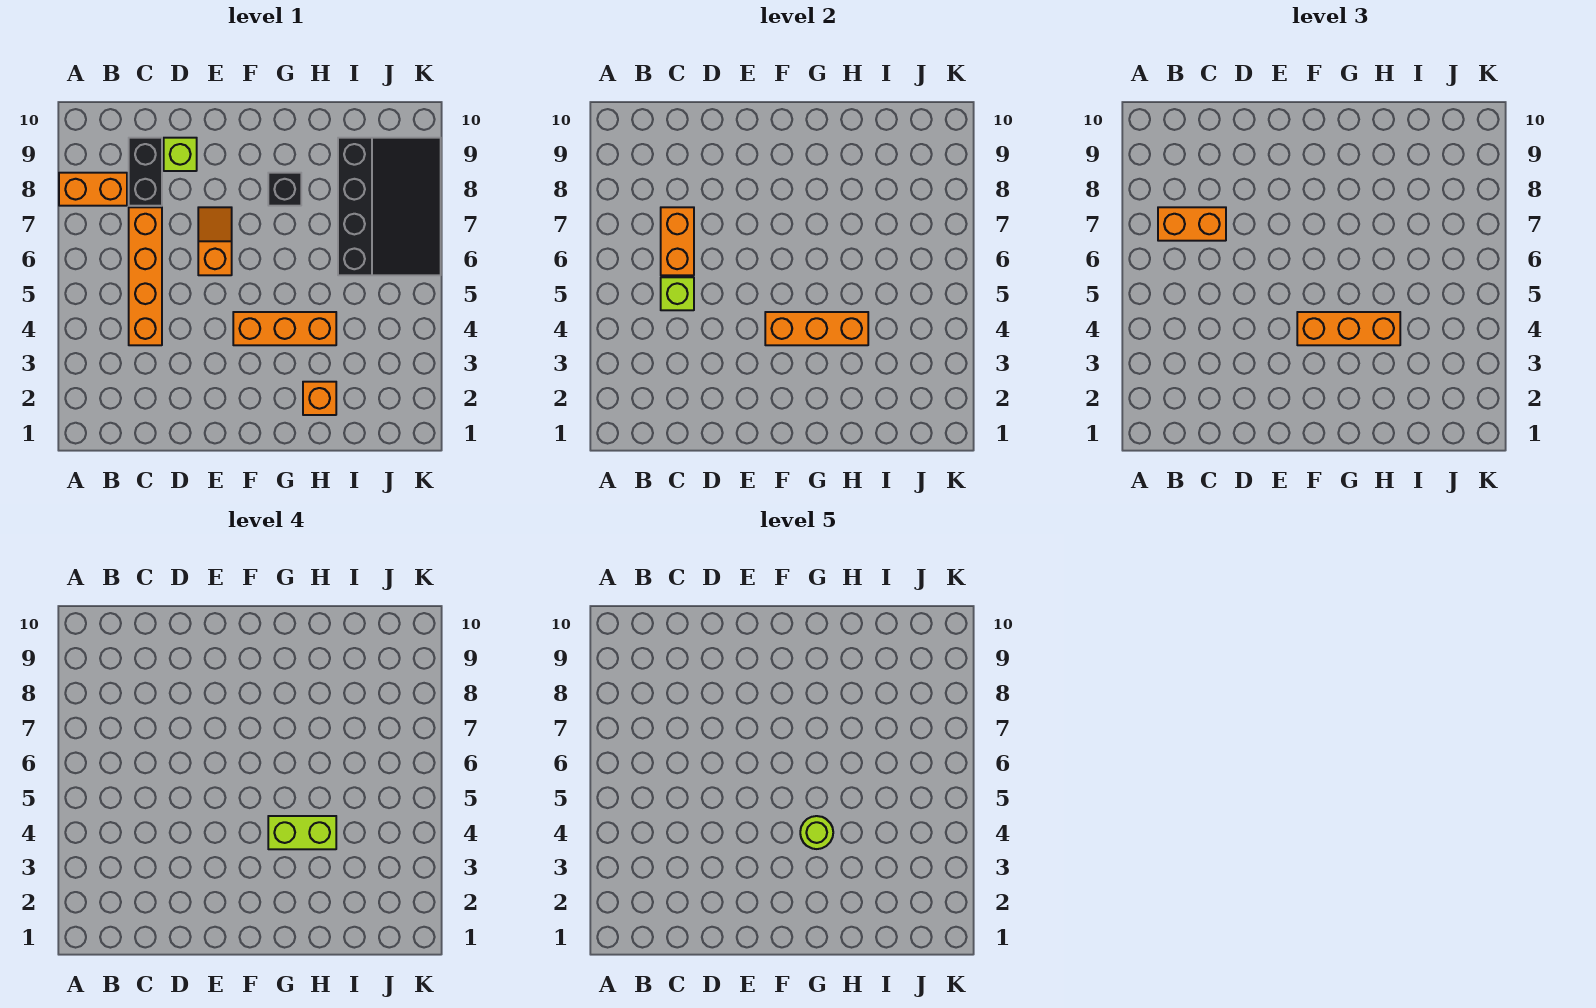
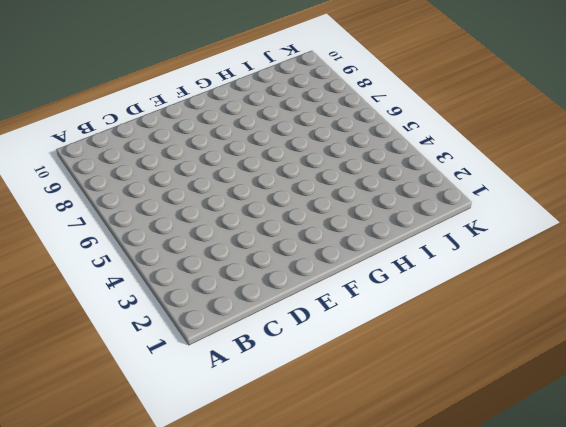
none -> orange brick A8:B8 level 1
none -> orange brick C4:C7 level 1
none -> black brick C8:C9 level 1

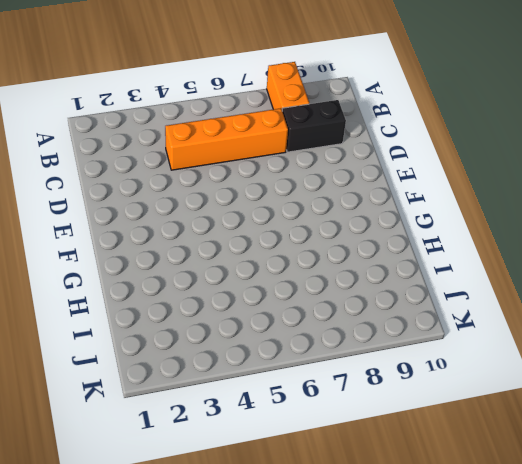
none -> lime brick D9 level 1
none -> orange slope E6:E7 level 1 top 6
none -> orange brick F4:H4 level 1

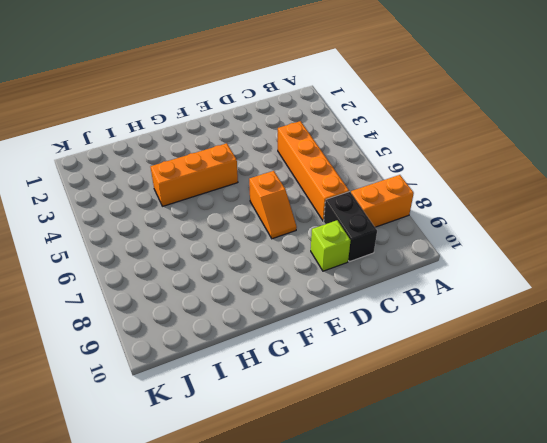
none -> black brick G8 level 1
none -> orange brick H2 level 1
none -> black slope I6:K9 level 1 top I

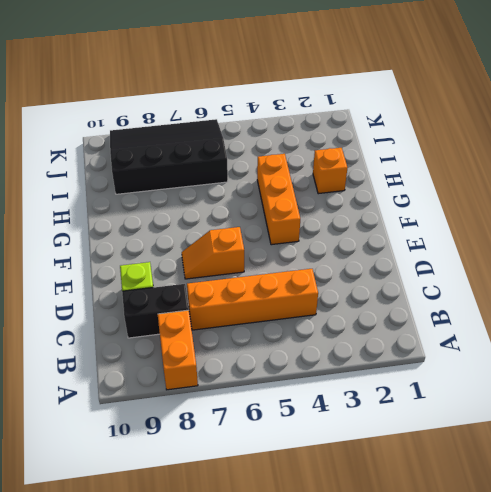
none -> black brick G8 level 1
none -> lime brick C5 level 2
none -> orange brick C6:C7 level 2

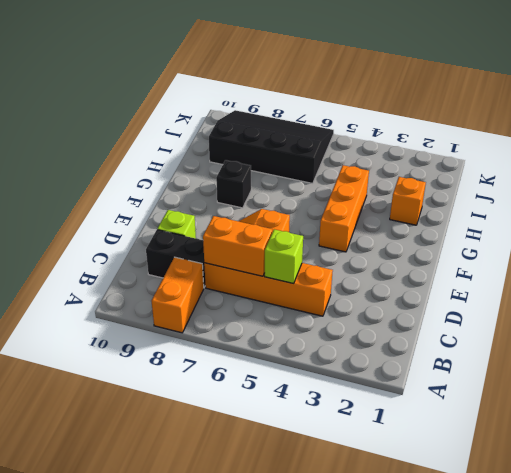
none -> orange brick F4:H4 level 2
none -> orange brick B7:C7 level 3
none -> orange brick F4:H4 level 3

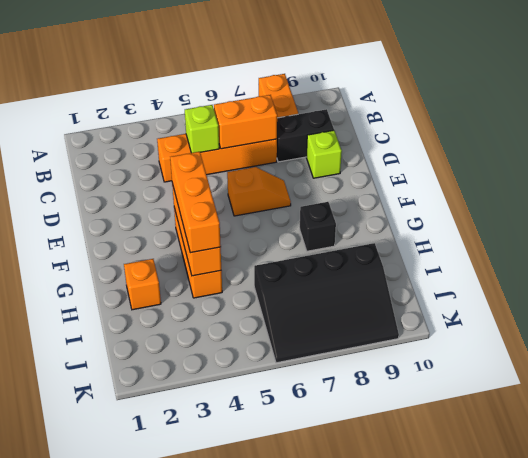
none -> orange brick B7:C7 level 3
none -> lime brick G4:H4 level 4
none -> lime round brick G4 level 5

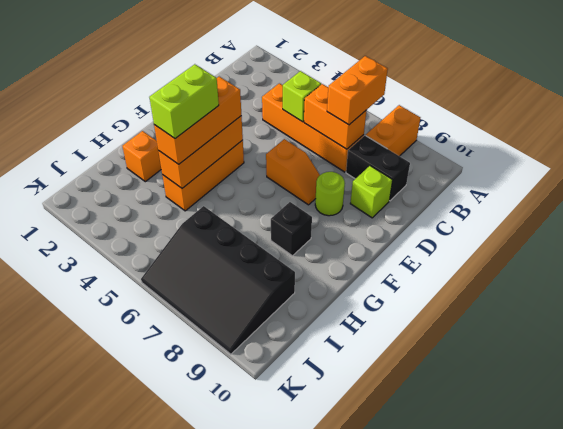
lime round brick E8 level 1 -> lime round brick G4 level 5

